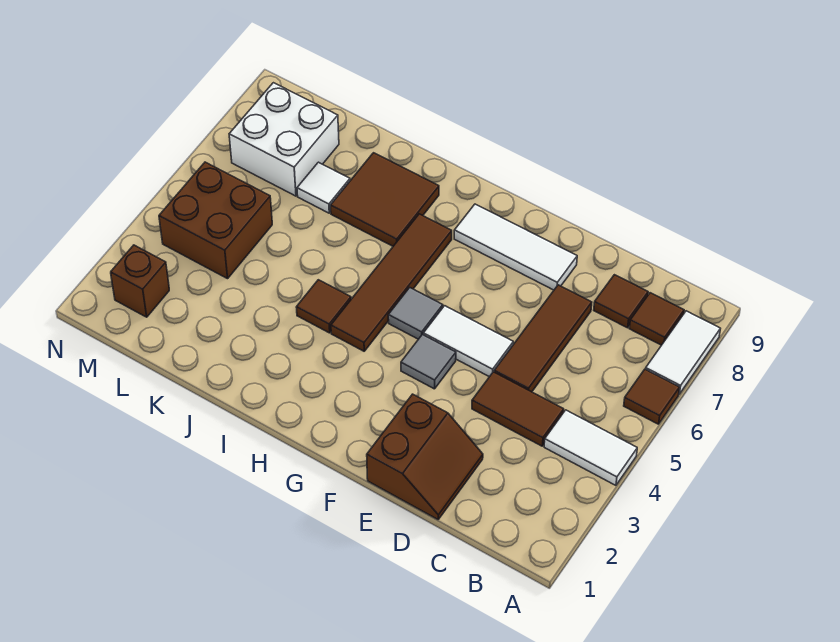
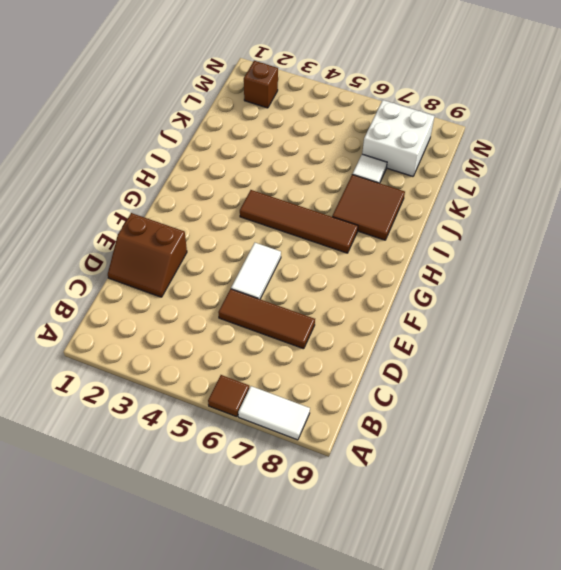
none -> white tile A4:B4 level 1
none -> brown tile B8 level 1
none -> brown tile C4:D4 level 1

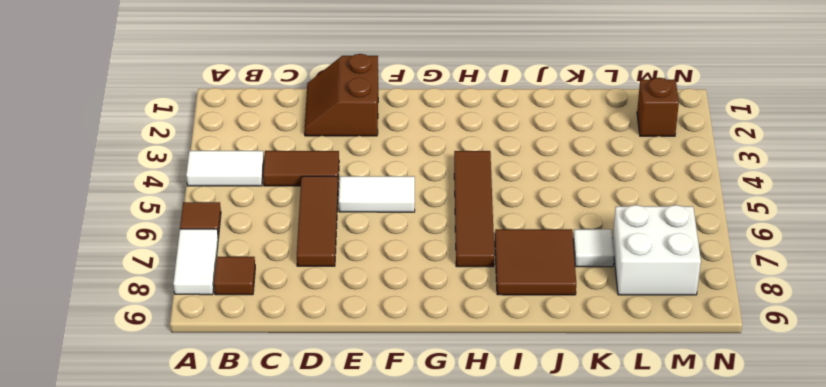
none -> brown tile C8 level 1
none -> white tile E8:G8 level 1
none -> grey tile F4 level 1

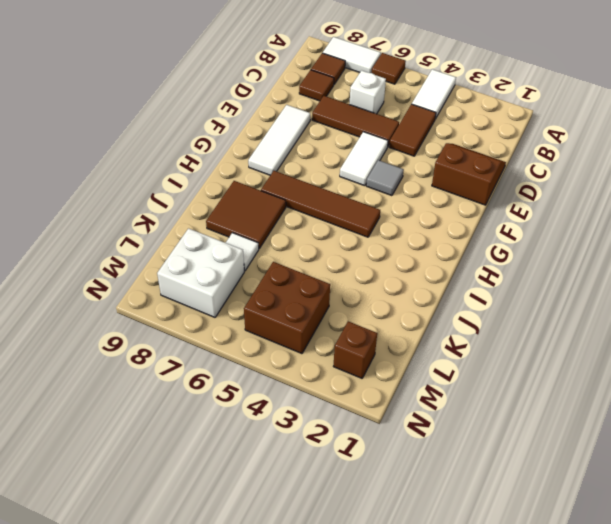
white brick C6 level 1 -> none
none -> grey tile G5 level 1
none -> brown tile I4 level 1

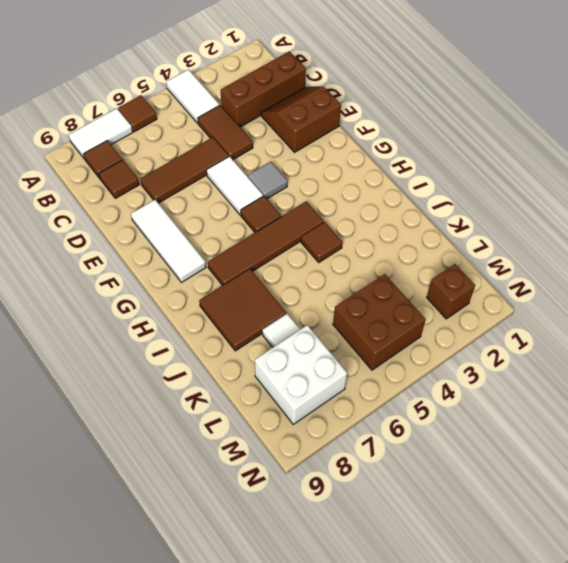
brown brick C1:C3 level 1 -> none
brown tile G5 level 1 -> grey tile G5 level 1

